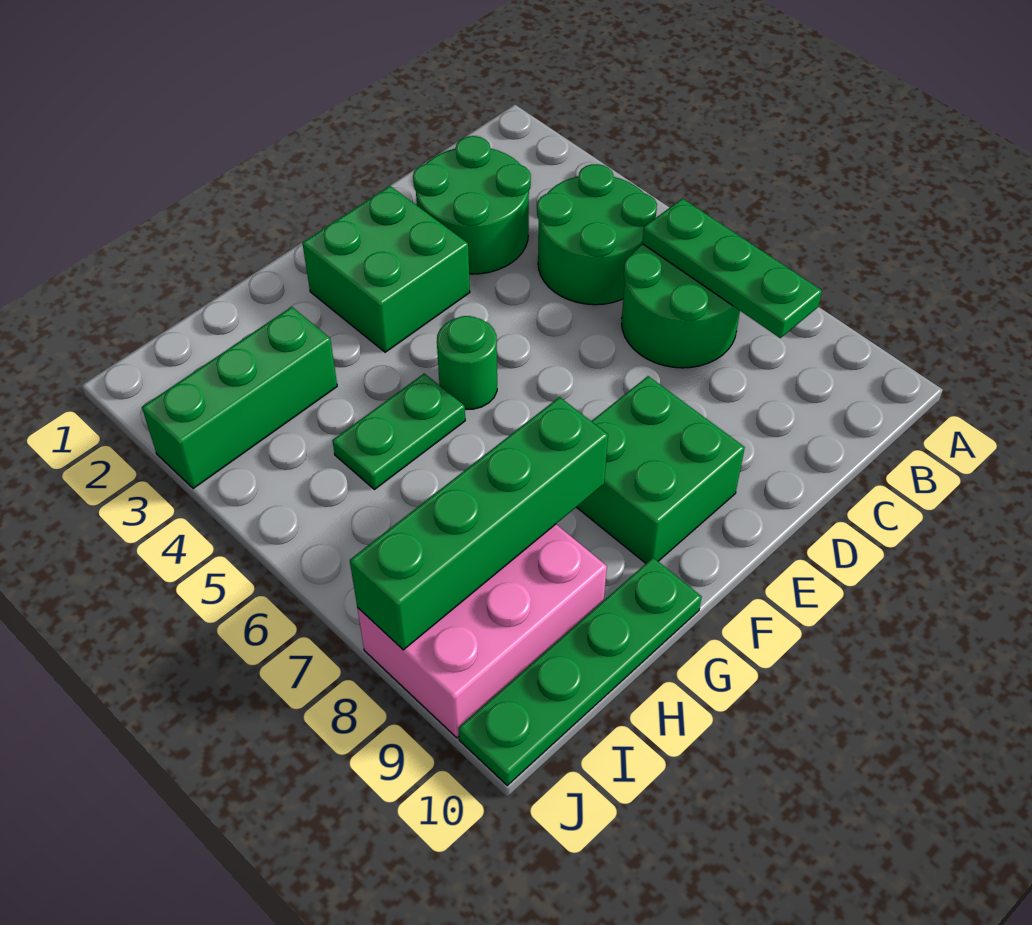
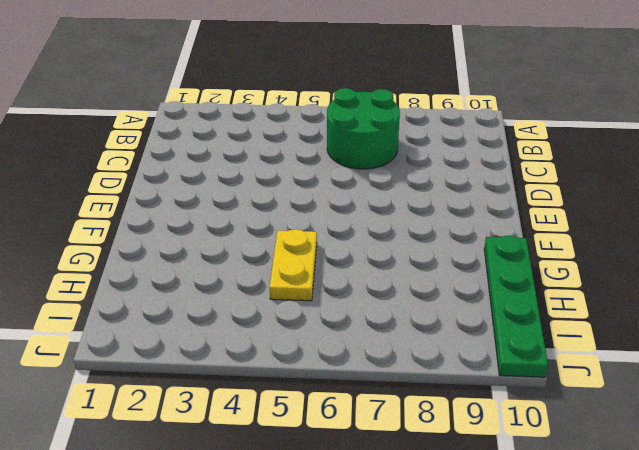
yellow plate G5:H5 level 1 -> green plate G5:H5 level 1
none -> green round brick B4:C5 level 1
none -> green round brick C2:D3 level 1
none -> green brick E2:F3 level 1

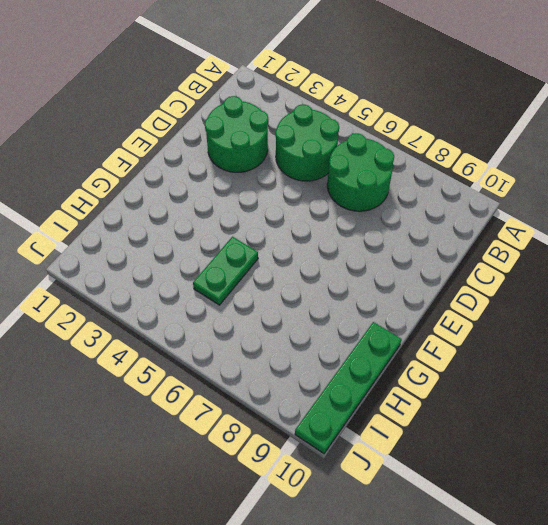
none -> green brick E2:F3 level 1
none -> green brick E8:F9 level 1
none -> green round brick F5 level 1

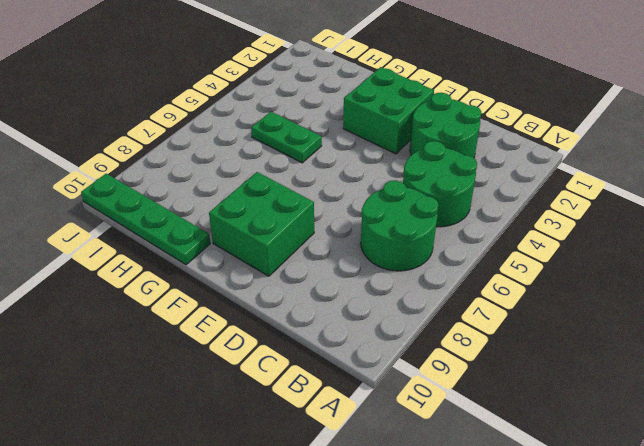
none -> green round brick F5 level 1
none -> green brick H3:J3 level 1
none -> pink brick H8:J9 level 1

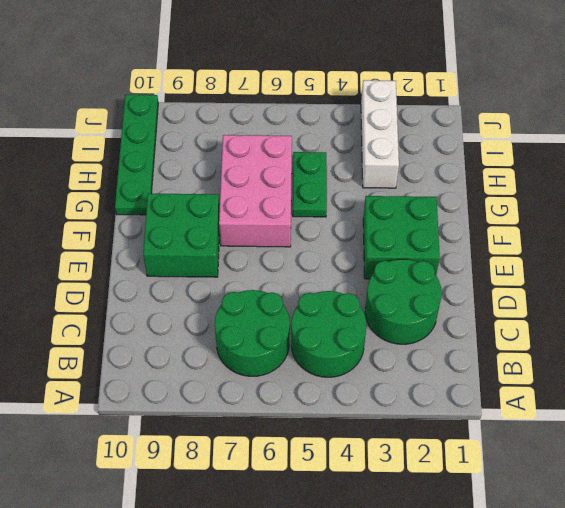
pink brick F6:H7 level 1 -> pink brick H8:J9 level 1
white brick H3:J3 level 1 -> green brick H3:J3 level 1
none -> green round brick F5 level 1
none -> green plate B6:B8 level 2
none -> green brick G8:J8 level 2

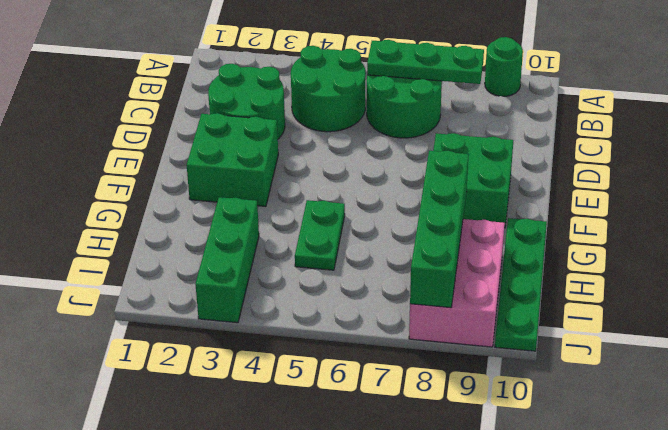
green round brick A9 level 1 -> green round brick F5 level 1

